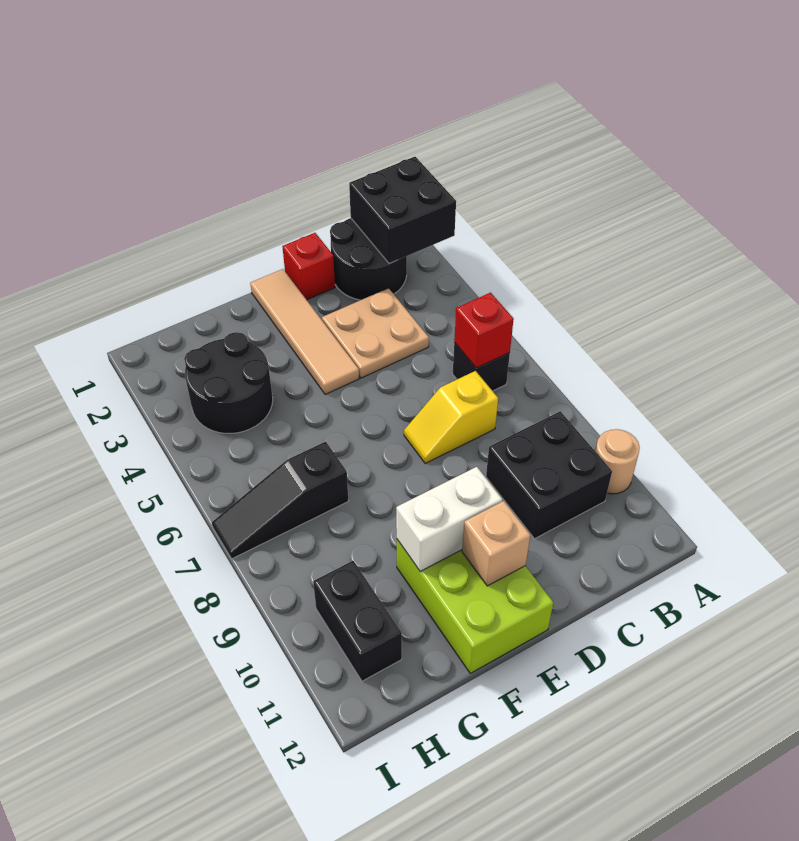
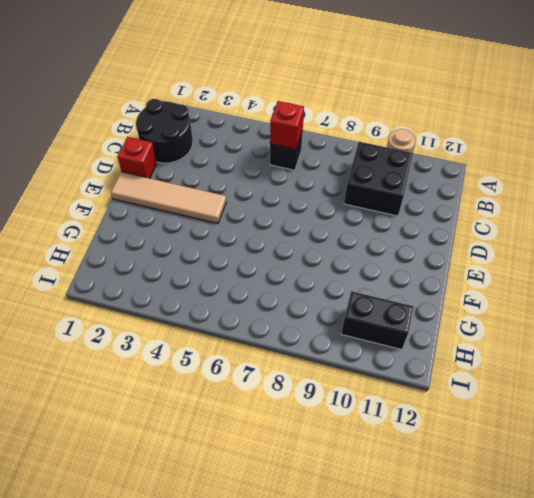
none -> tan plate C3:D4 level 1
none -> yellow slope C7:D7 level 1 top C
none -> lime brick E10:F12 level 1

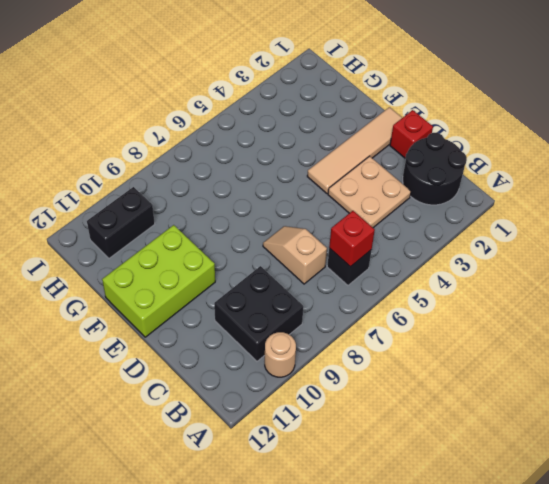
tan slope C7:D7 level 1 top C -> yellow slope C7:D7 level 1 top C
none -> black round brick G3:H4 level 1
none -> black slope G7:I7 level 1 top G
none -> black brick A1:B2 level 2

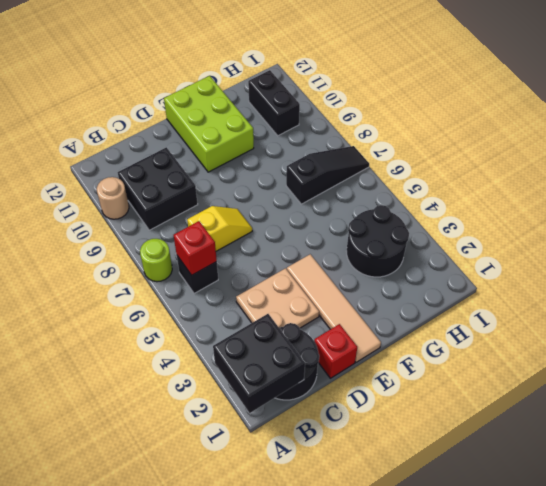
lime round brick A7 level 1 -> none
none -> white brick E10:F10 level 2
none -> tan brick E11 level 2

